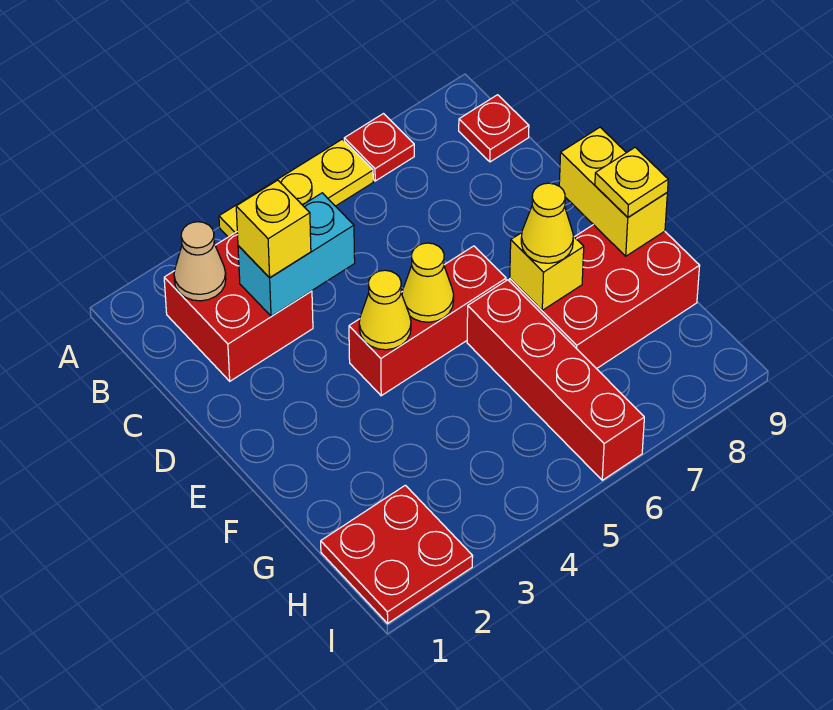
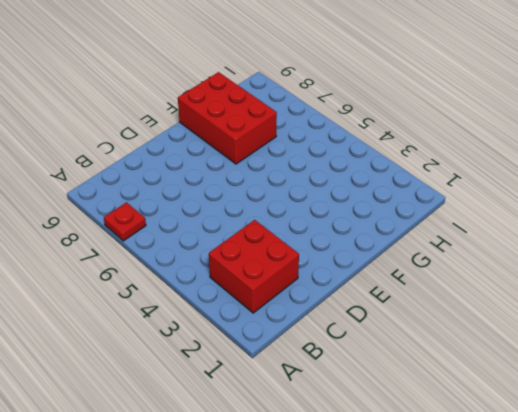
none -> yellow plate A4:A6 level 1
none -> red plate B9 level 1
none -> red brick E4:E6 level 1

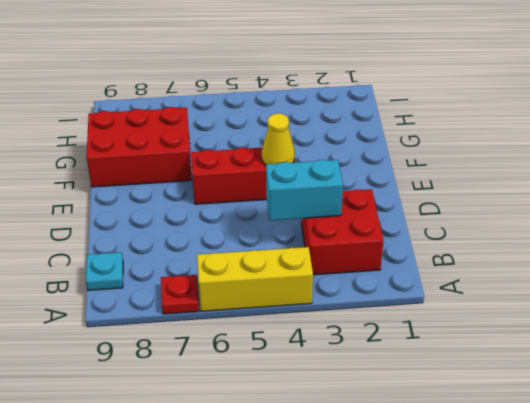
yellow brick A4:A6 level 1 -> yellow plate A4:A6 level 1
cyan plate B9 level 1 -> red plate B9 level 1
none -> red brick F6:I6 level 1
none -> red plate H1:I2 level 1
none -> tan cone B2 level 2

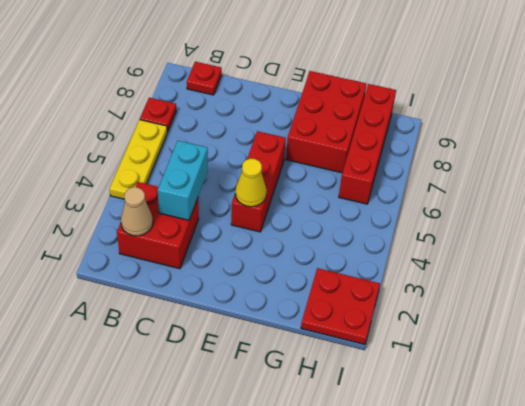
red brick H6:H9 level 1 -> red brick F6:I6 level 1
none -> yellow cone E5 level 2
none -> yellow brick E9:F9 level 2
none -> yellow brick F7 level 2

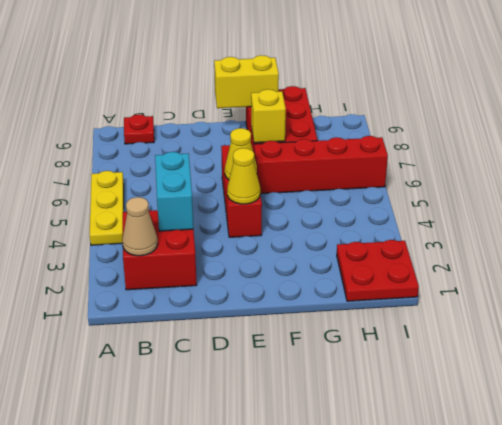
none -> red plate A7 level 1
none -> yellow brick C3 level 3
none -> yellow cone F7 level 3

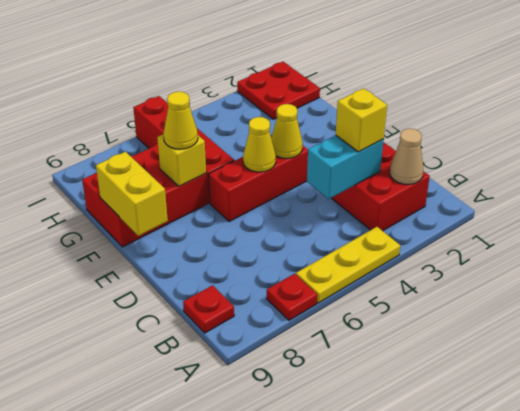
none -> yellow plate F9 level 3

